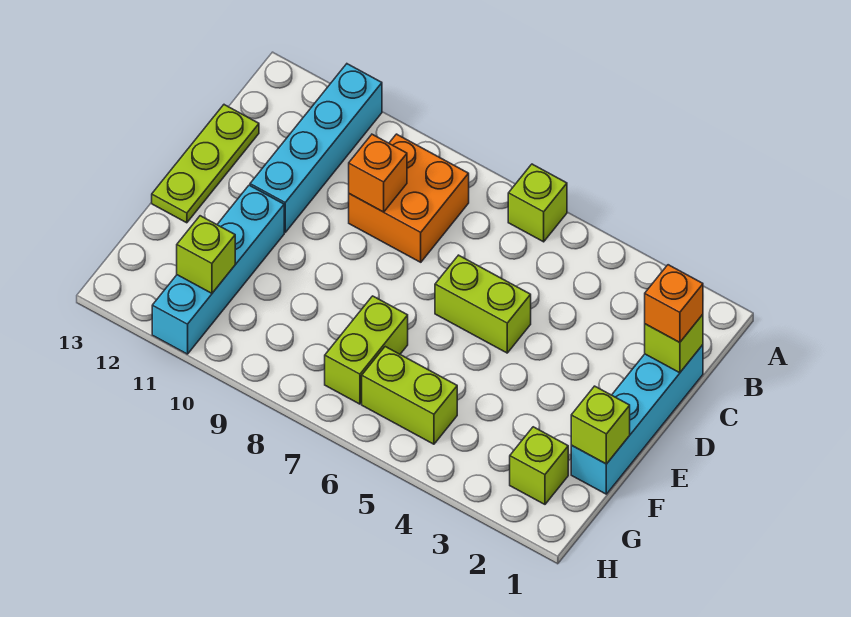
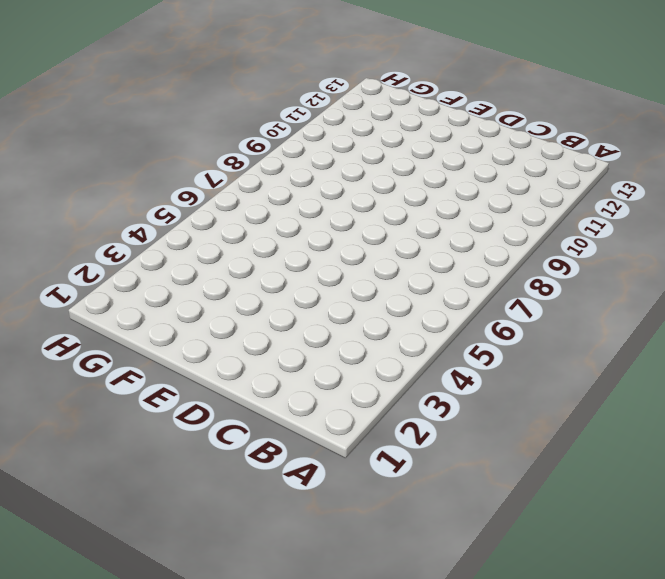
none -> lime brick A6 level 1
none -> cyan brick A11:D11 level 1
none -> orange brick B8:C9 level 1

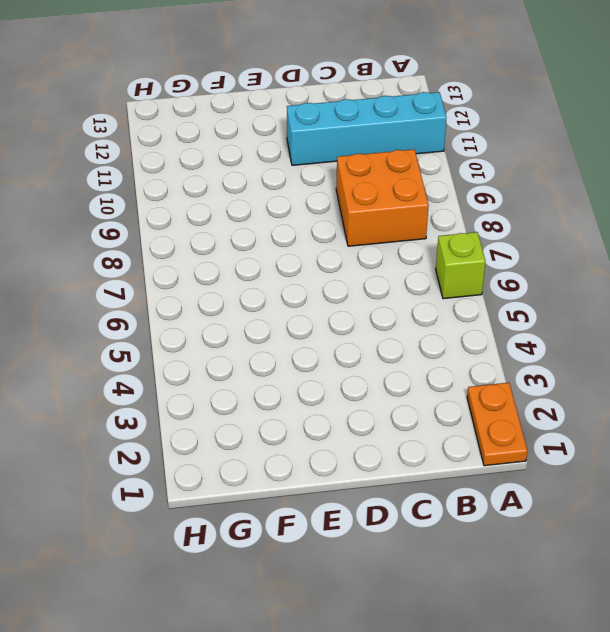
orange plate A1:A2 level 1 -> none
none -> cyan brick C1:F1 level 1
none -> lime plate C13:E13 level 1
none -> lime brick D5:D6 level 1

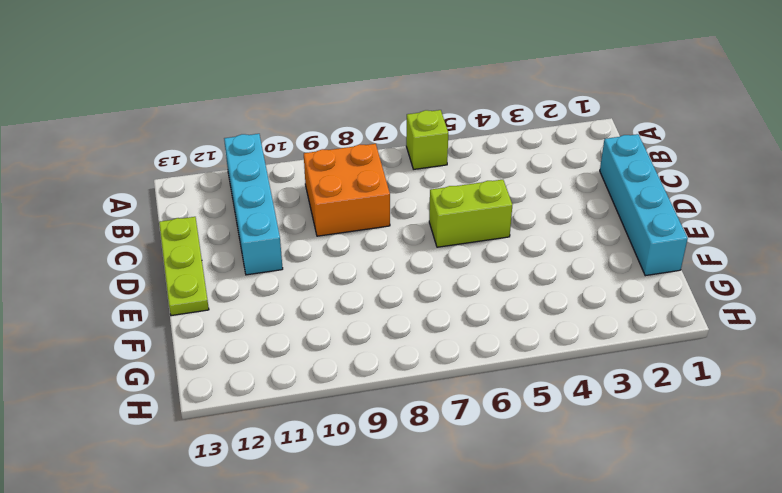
none -> cyan brick E11:H11 level 1
none -> lime brick F7:G7 level 1
none -> lime brick G2 level 1

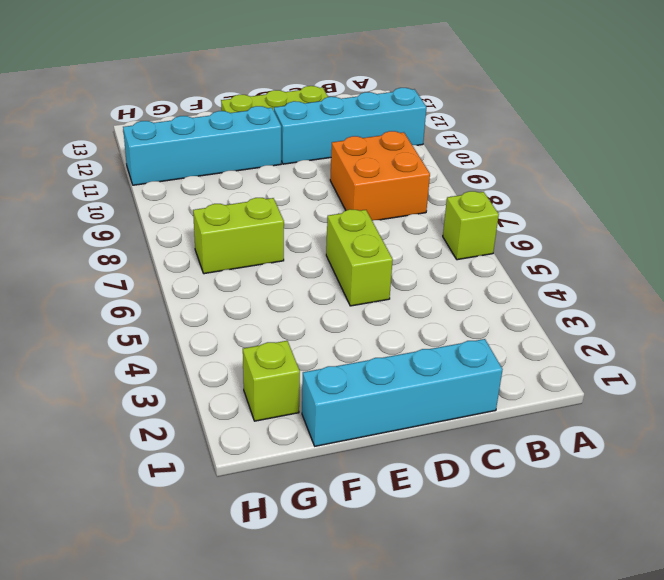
none -> lime brick G5:G6 level 1
none -> lime brick C1 level 2
none -> orange brick C9 level 2

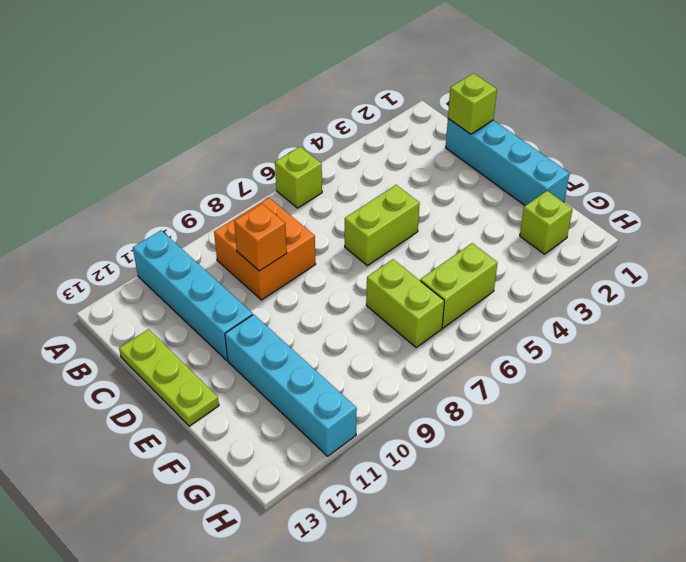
none -> lime brick F1 level 2
none -> lime brick G11 level 2
none -> orange brick C1 level 3

